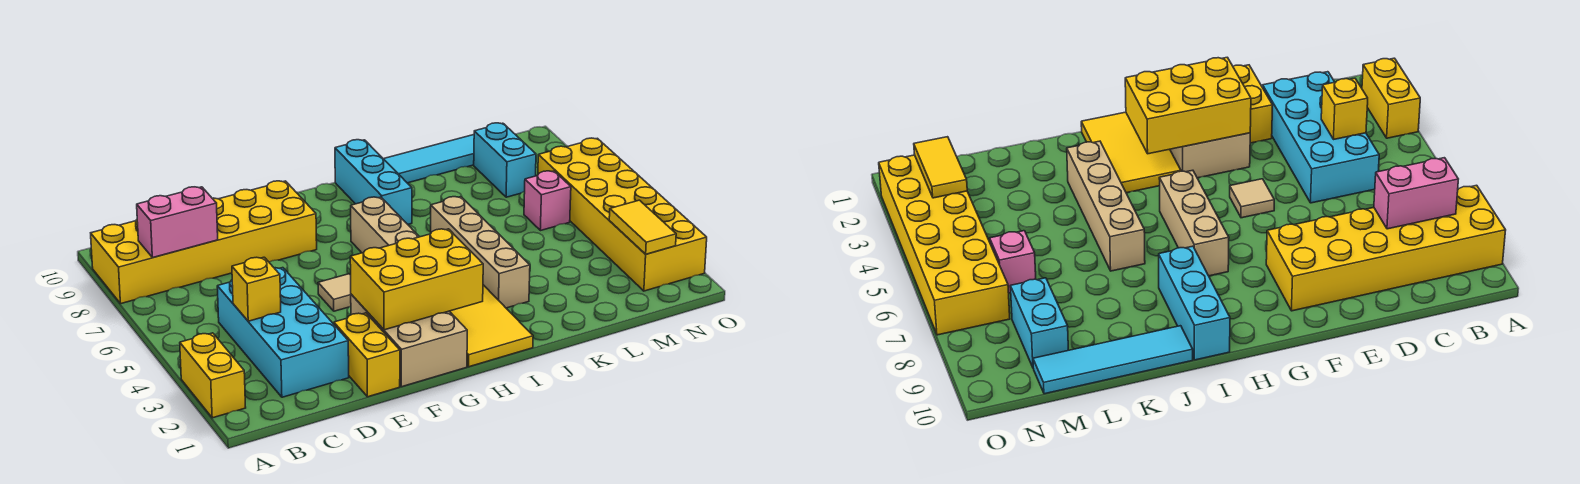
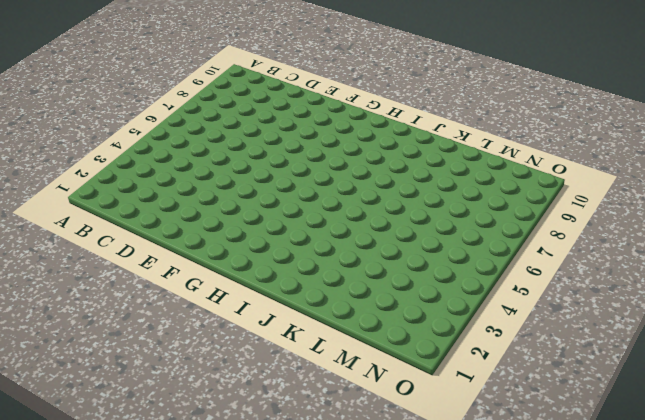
none -> yellow brick A2:A3 level 1
none -> yellow brick A8:F9 level 1
none -> cyan brick C2:D5 level 1

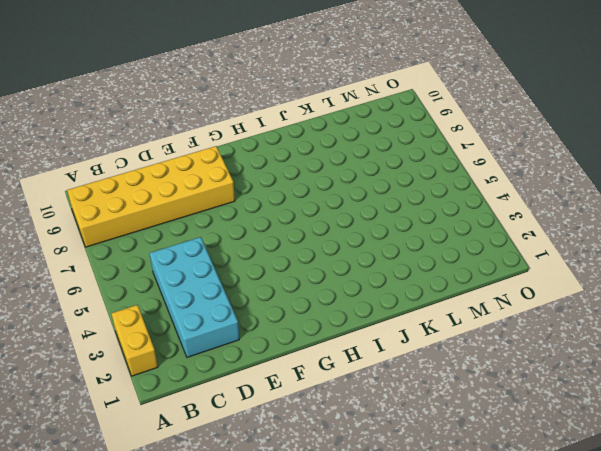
none -> yellow brick E1:E2 level 1
none -> tan brick F1:G3 level 1
none -> tan tile F5 level 1

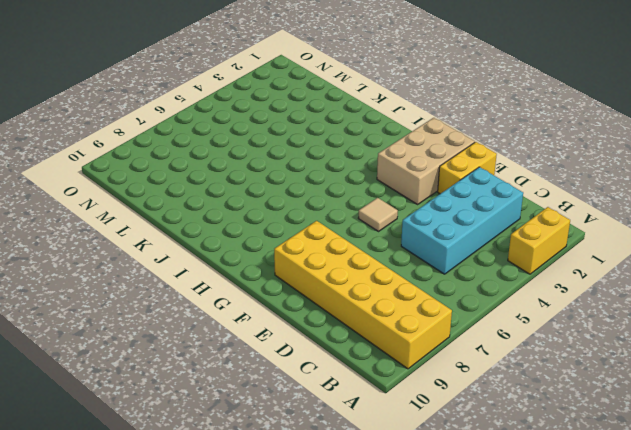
none -> yellow tile H1:I3 level 1
none -> tan brick H5:H7 level 1
none -> cyan brick I8:I10 level 1

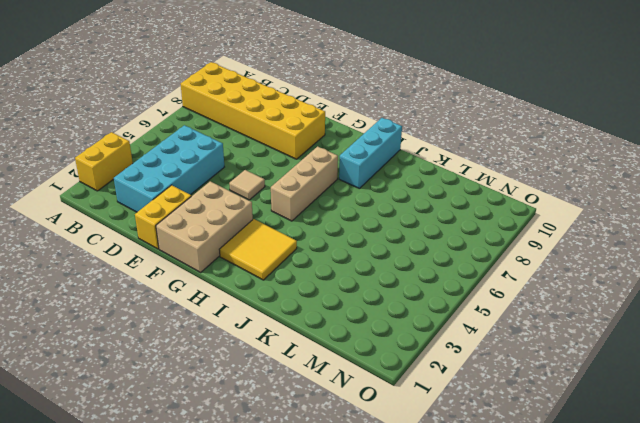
yellow tile H2:I3 level 1 -> yellow tile H1:I3 level 1
none -> tan brick J3:J6 level 1
none -> cyan tile J10:M10 level 1
none -> pink brick M6 level 1

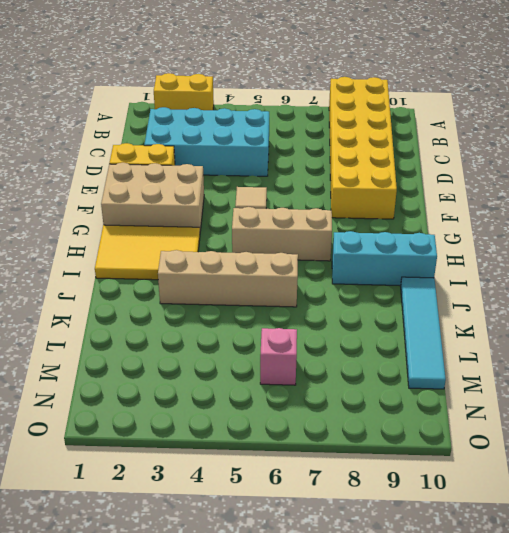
none -> cyan brick M8:M9 level 1
none -> yellow brick N2:O7 level 1
none -> pink brick B8:C8 level 2

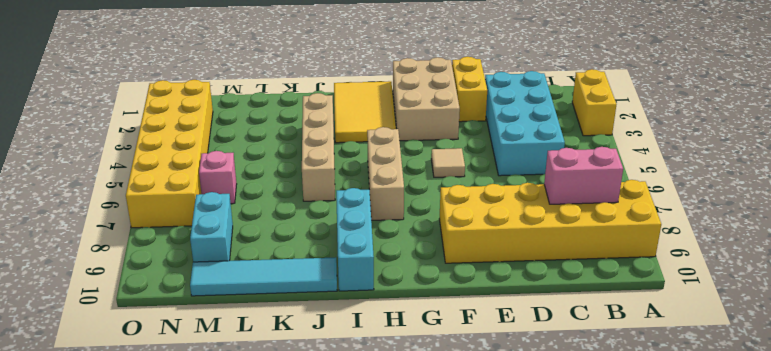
none -> yellow brick C4 level 2
none -> yellow brick F2:H3 level 2
none -> yellow tile N2:N3 level 2

